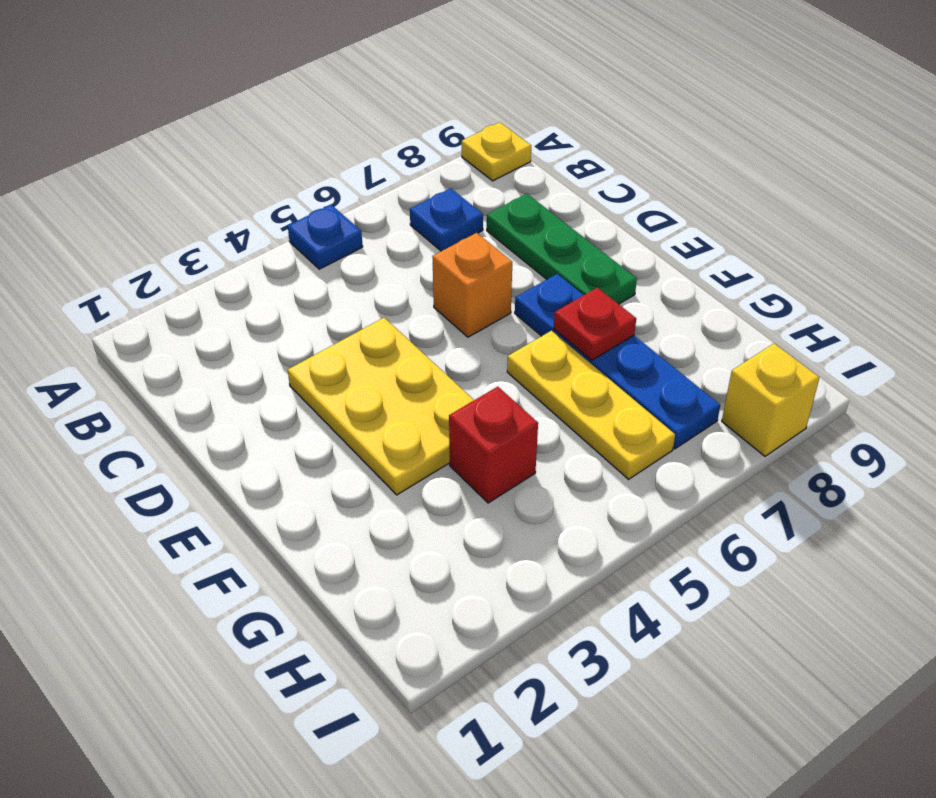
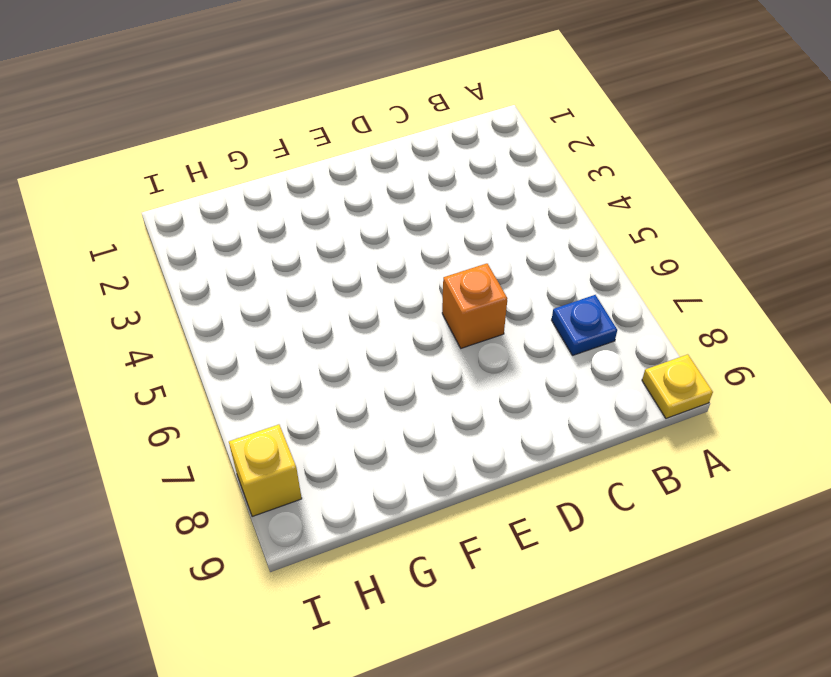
none -> blue plate A5 level 1
none -> green plate C8:E8 level 1

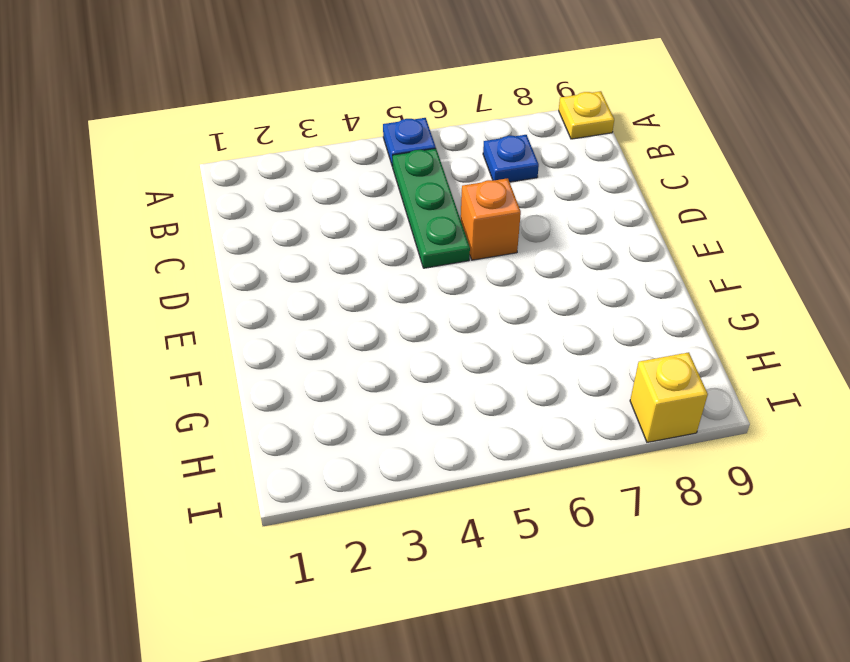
green plate B5:D5 level 1 -> green plate C8:E8 level 1
none -> yellow plate D3:F4 level 1
none -> blue plate E7:H7 level 1

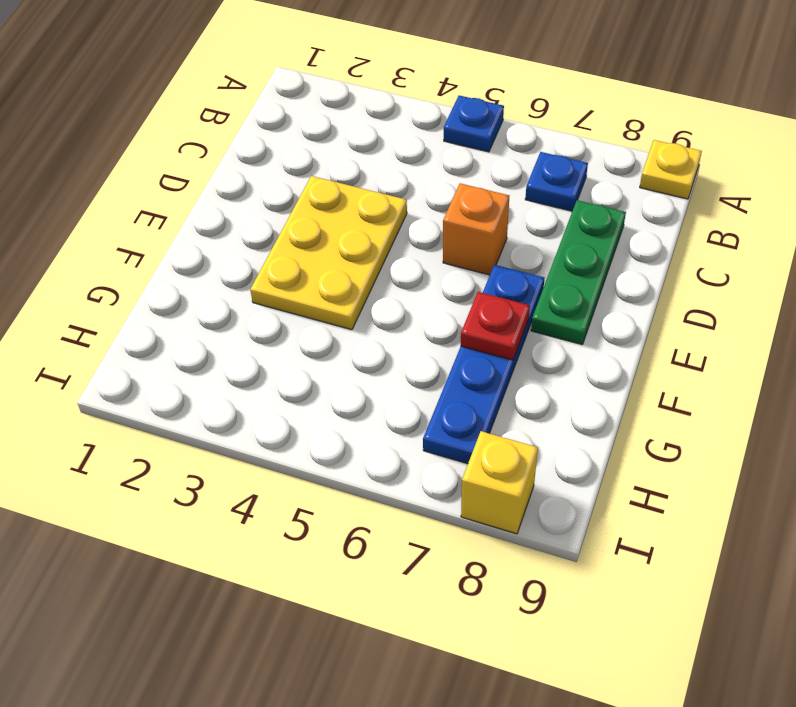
none -> yellow plate F6:H6 level 1
none -> red brick G4 level 1

